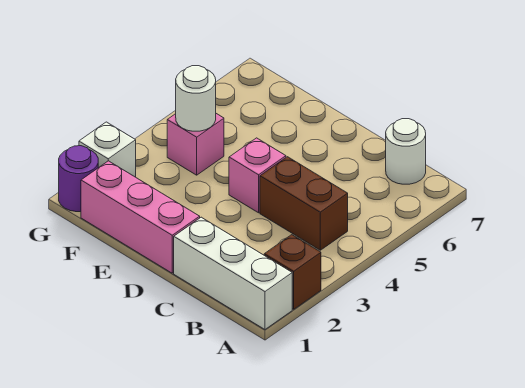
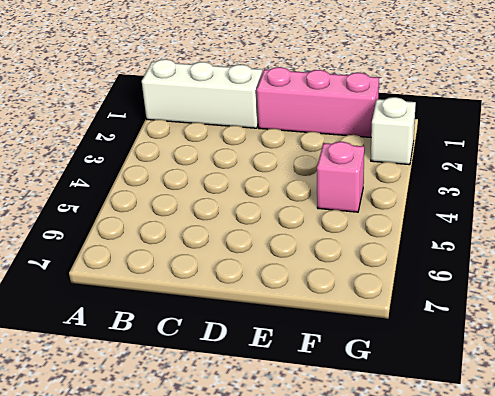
none -> brown brick A2 level 1
none -> brown brick B4:C4 level 1

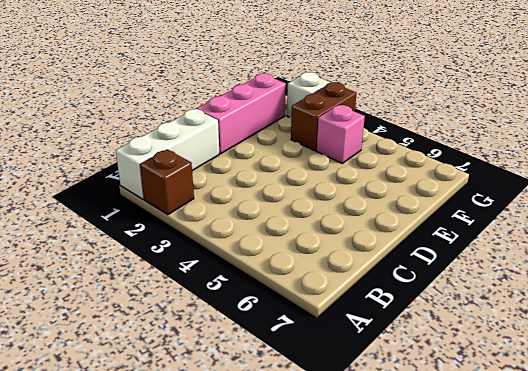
brown brick F3:G3 level 1 -> brown brick B4:C4 level 1
none -> white round brick B7 level 1
none -> pink brick D4 level 1

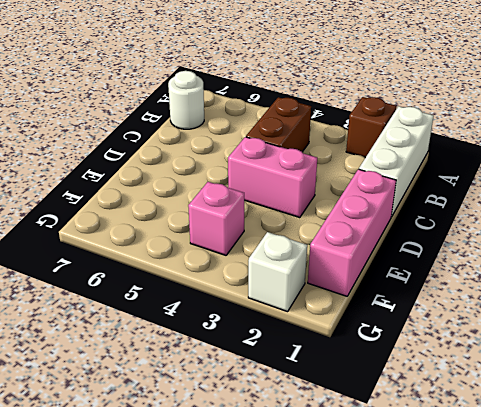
pink brick D3:D4 level 1 -> pink brick D4 level 1
none -> purple round brick G1 level 1
none -> white round brick F4 level 2

